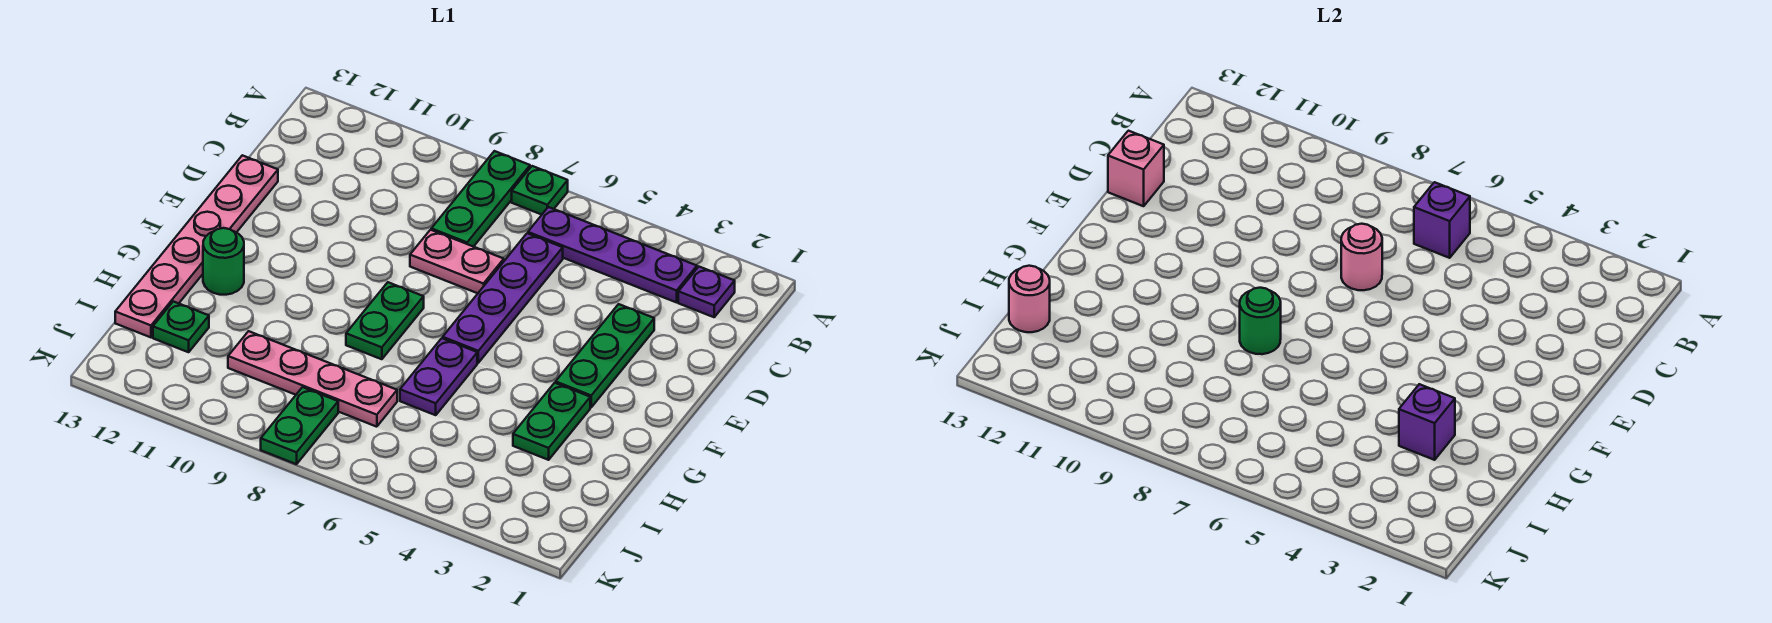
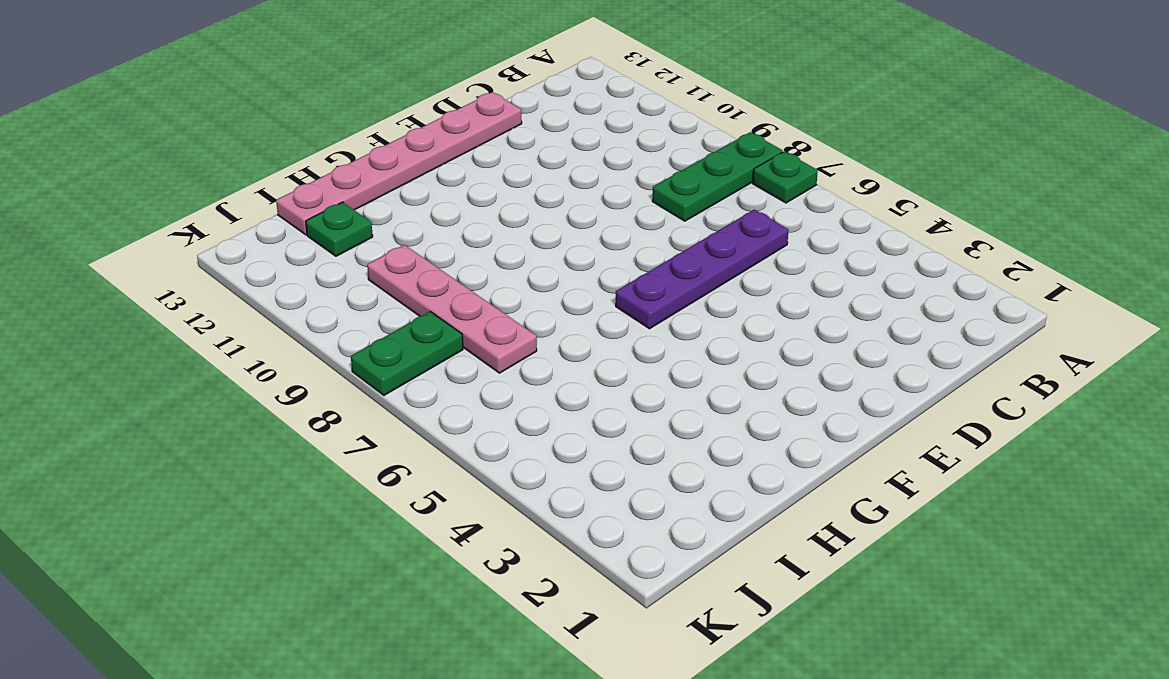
none -> purple plate B2 level 1
none -> purple plate B3:B6 level 1
none -> green plate D3:F3 level 1

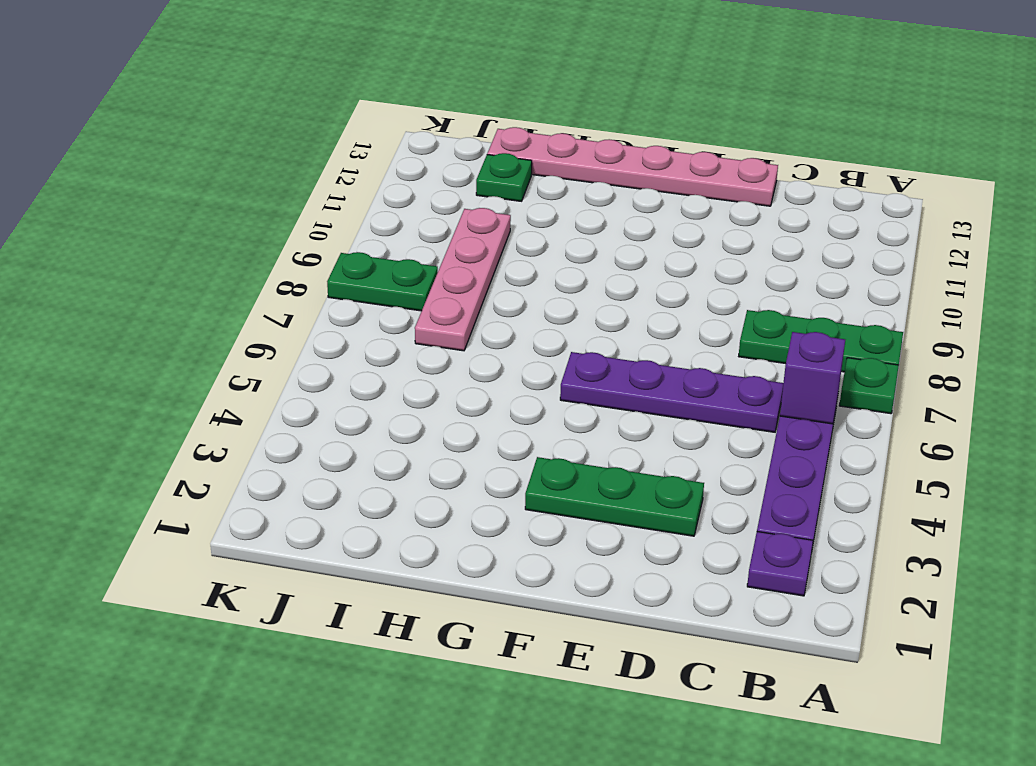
none -> pink plate D7:D8 level 1
none -> green plate F8:G8 level 1
none -> green plate G3:H3 level 1

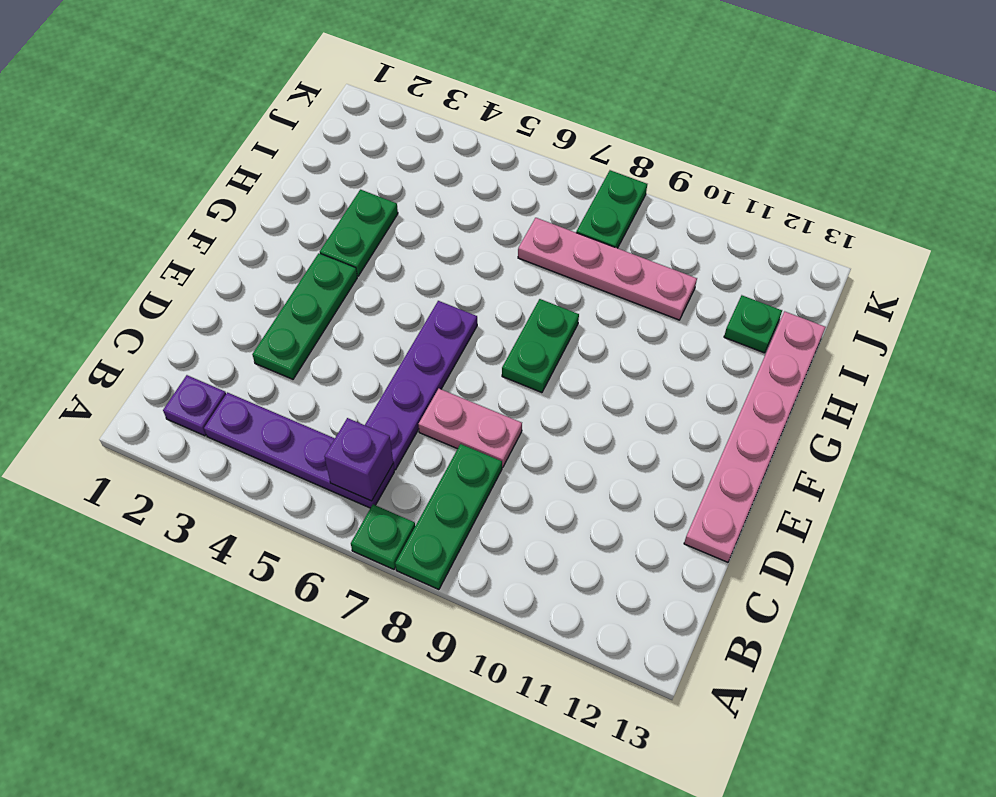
none -> purple plate G6:H6 level 1
none -> green round brick G12 level 1
none -> pink round brick D7 level 2

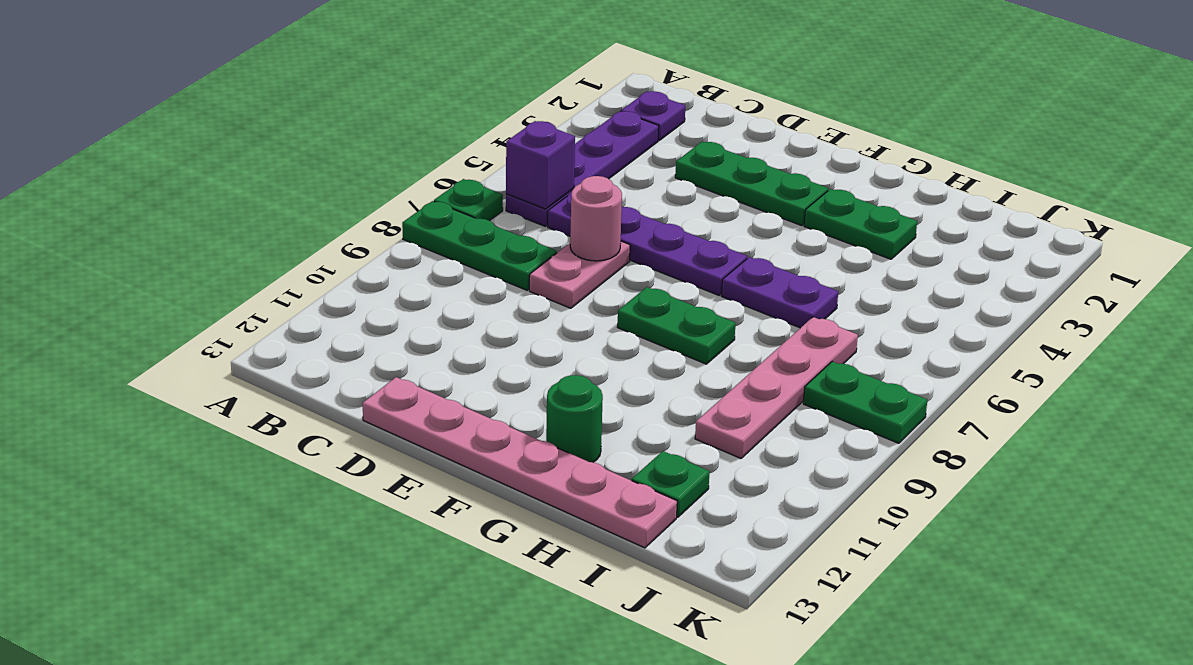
none -> pink brick D13 level 2
none -> green round brick G8 level 2
none -> purple brick H3 level 2

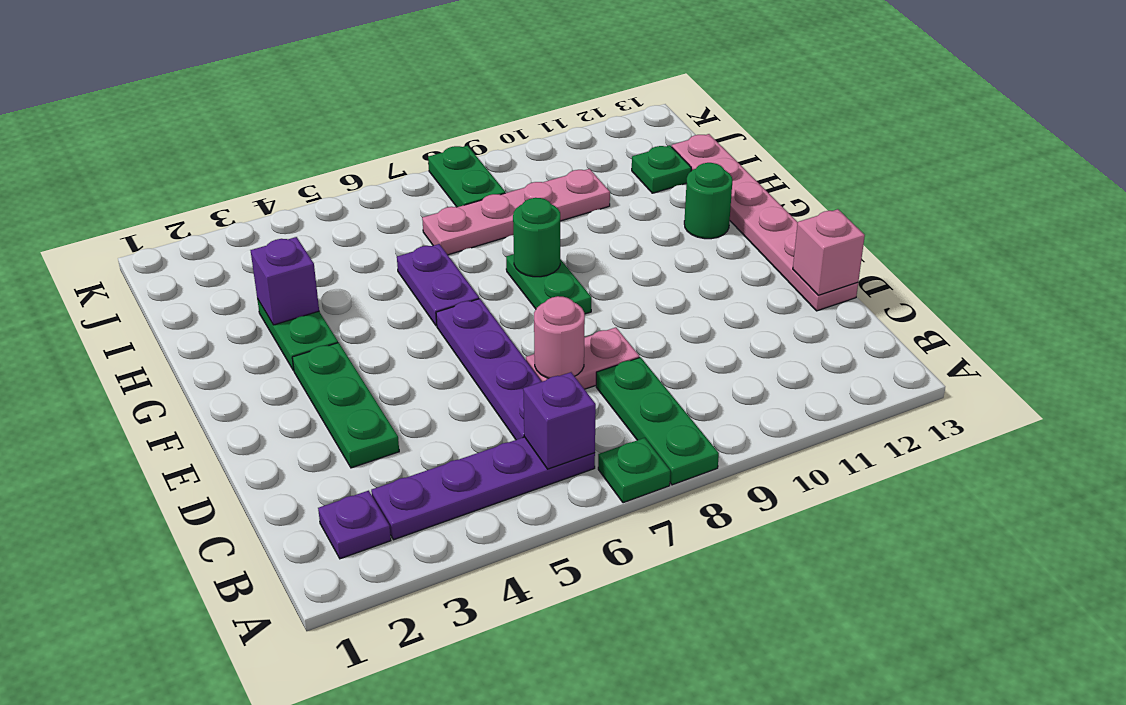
none -> pink round brick I13 level 2

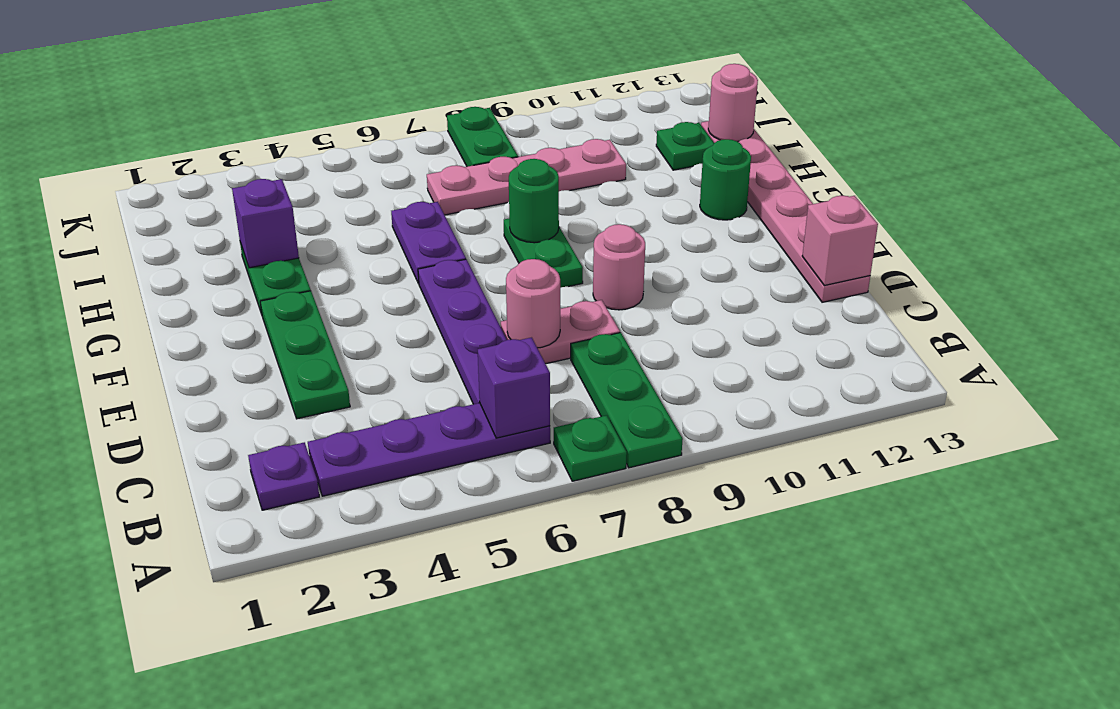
pink round brick E9 level 1 -> none

